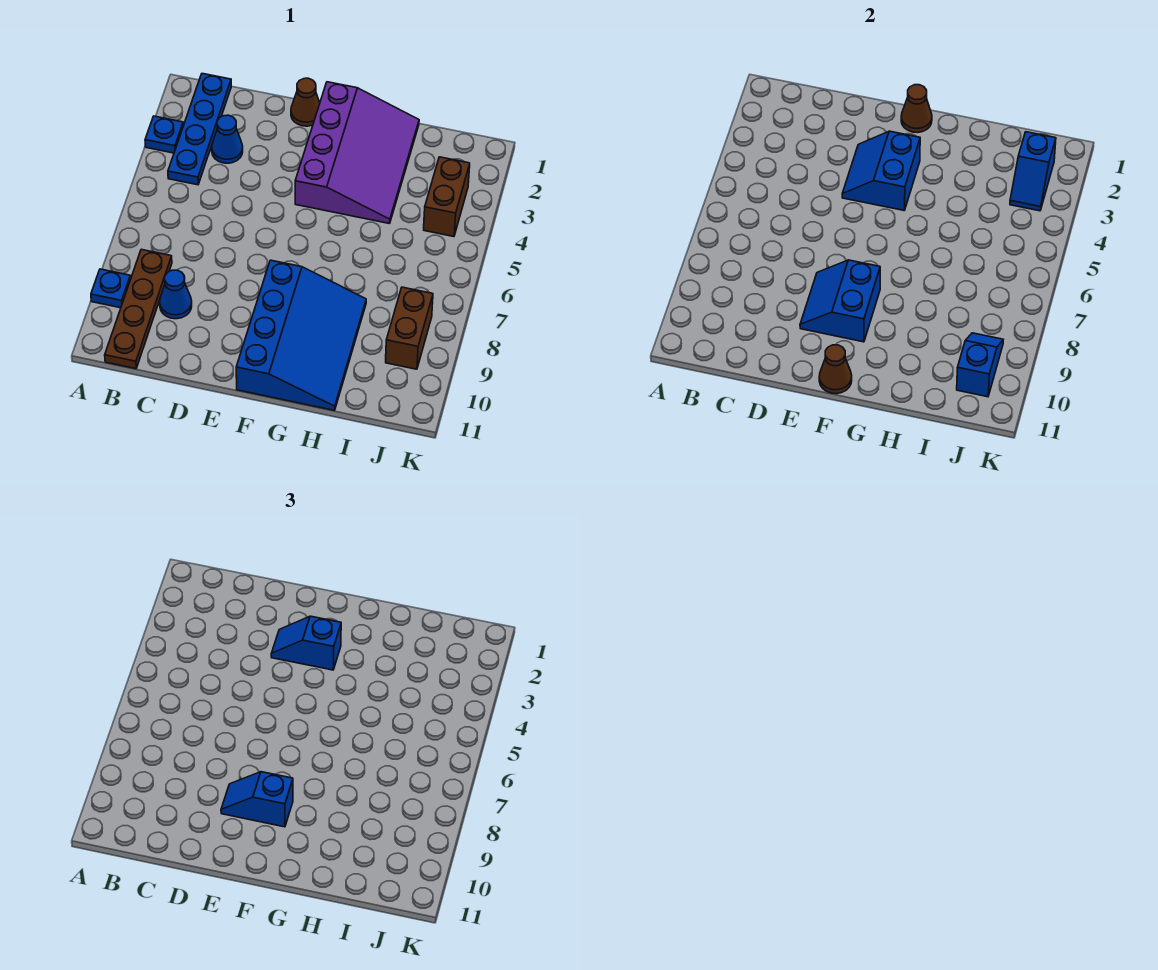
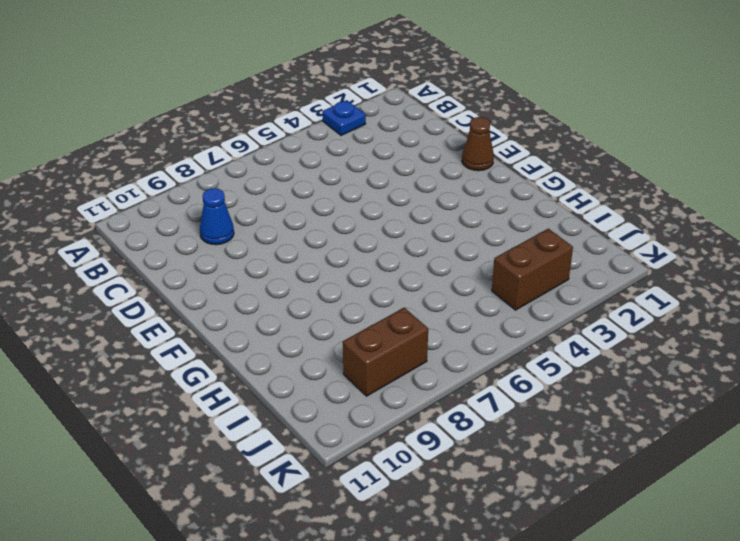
none -> blue plate A9 level 1
none -> blue plate B1:B4 level 1
none -> brown plate B8:B11 level 1

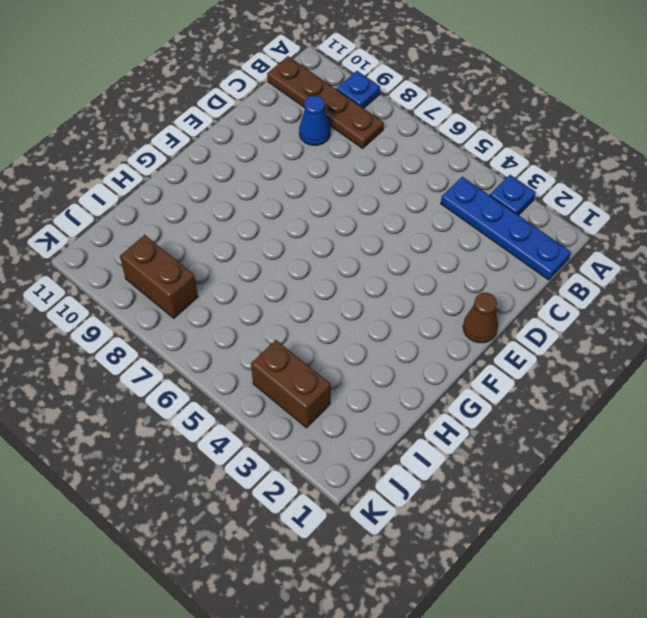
none -> blue cone C3 level 1
none -> purple slope F1:H4 level 1 top F
none -> blue slope F8:H11 level 1 top F

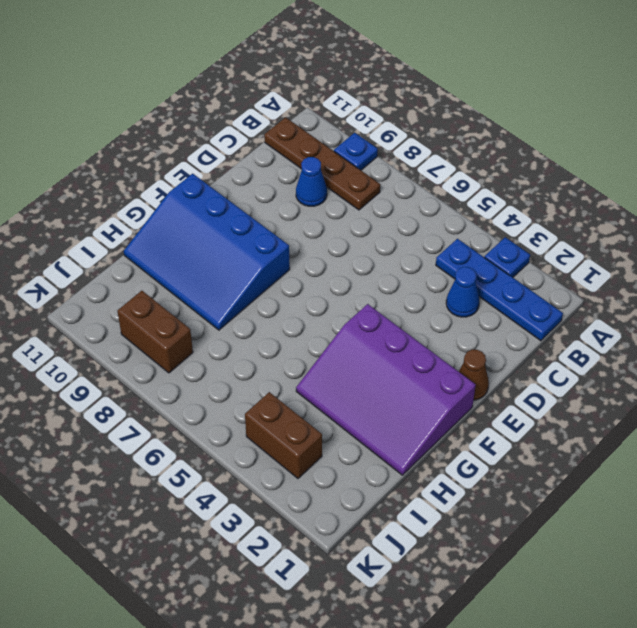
none -> blue slope E3:F4 level 2 top F
none -> blue slope E8:F9 level 2 top F
none -> brown cone F1 level 2

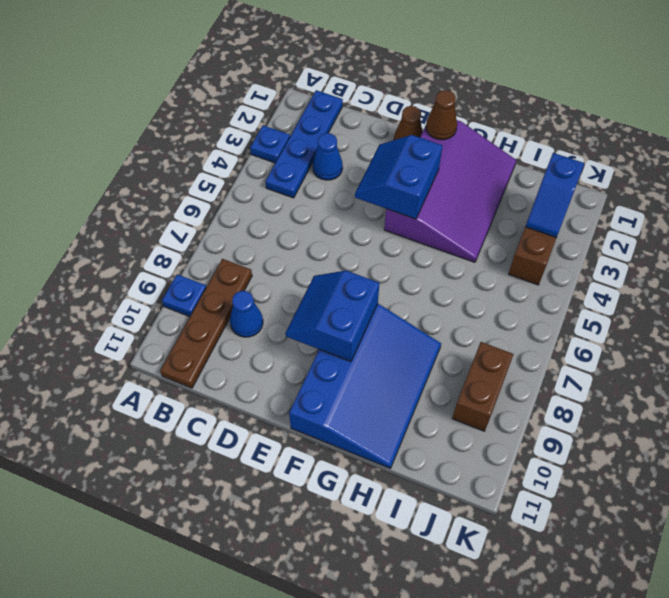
none -> brown cone F11 level 2
none -> blue slope J9:J10 level 2 top 10
none -> blue slope E3:F3 level 3 top F

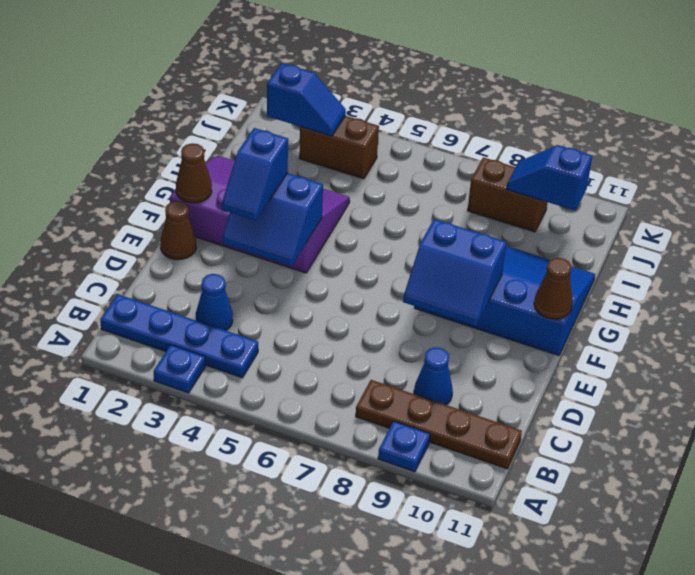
none -> blue slope E9:F9 level 3 top F

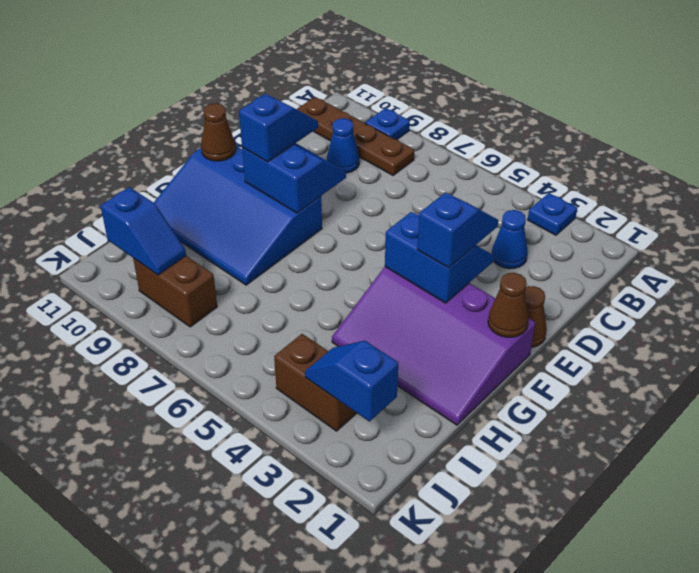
none -> blue plate B1:B4 level 1

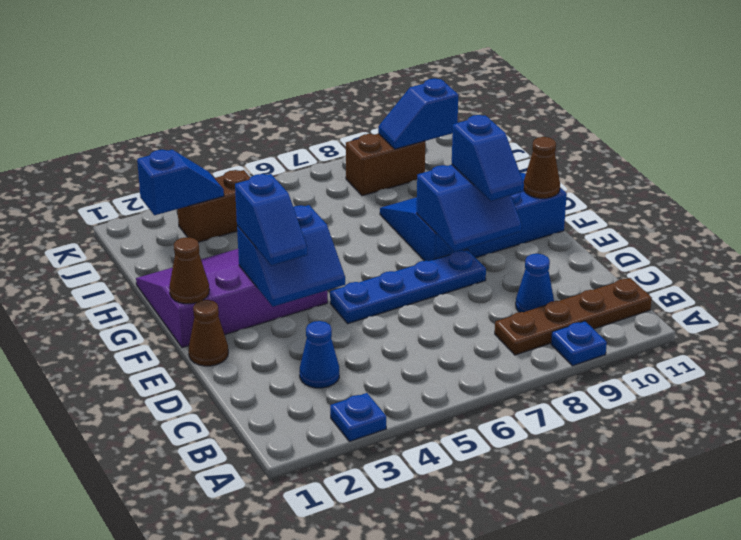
blue plate E5:E8 level 1 -> blue plate B1:B4 level 1

